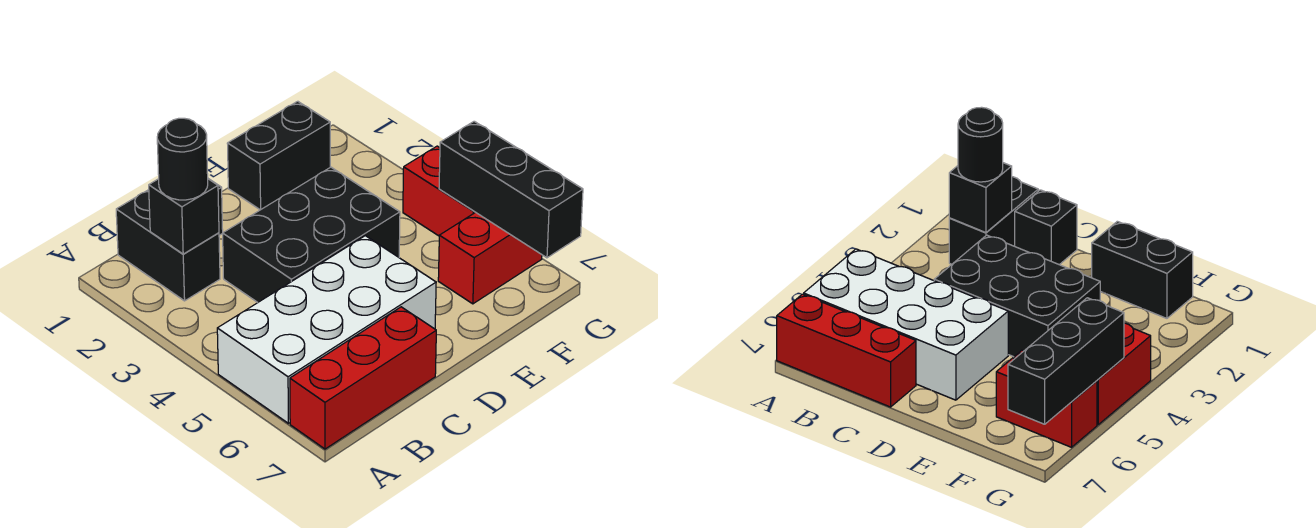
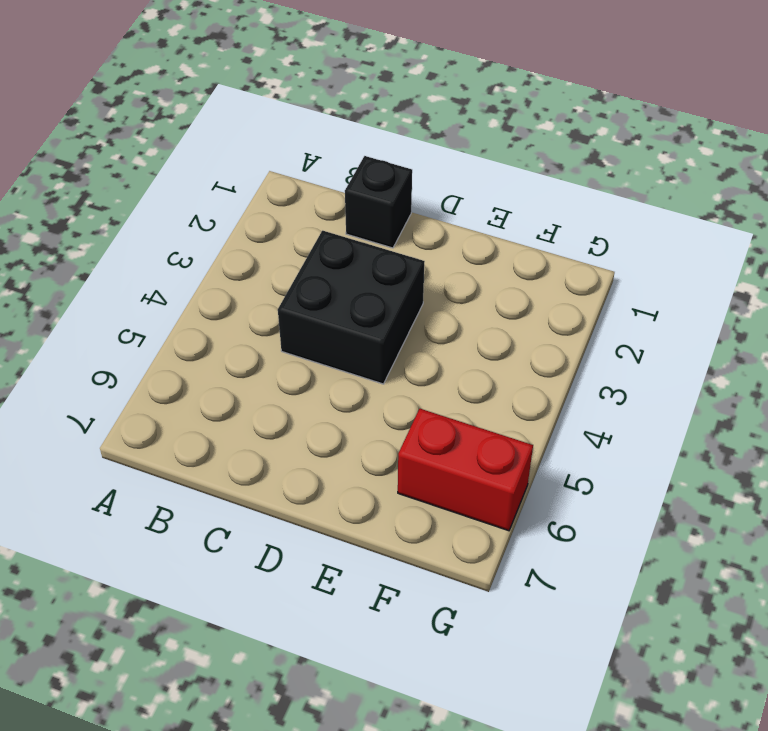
black brick C3:D4 level 1 -> black brick C3:E4 level 1
none -> white brick A5:D6 level 1
none -> red brick A7:C7 level 1

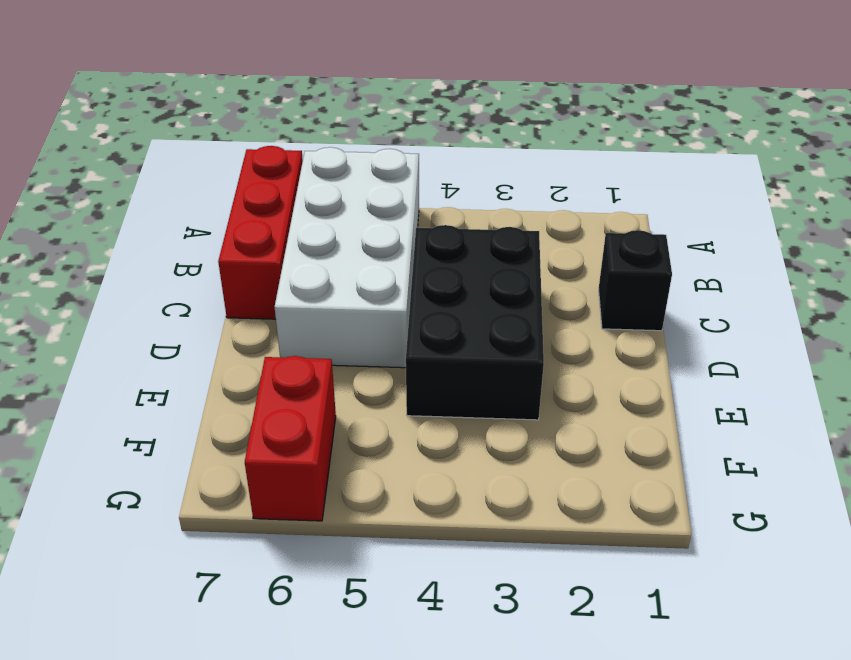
none -> black brick B1:B2 level 1
none -> black brick E1:F1 level 1

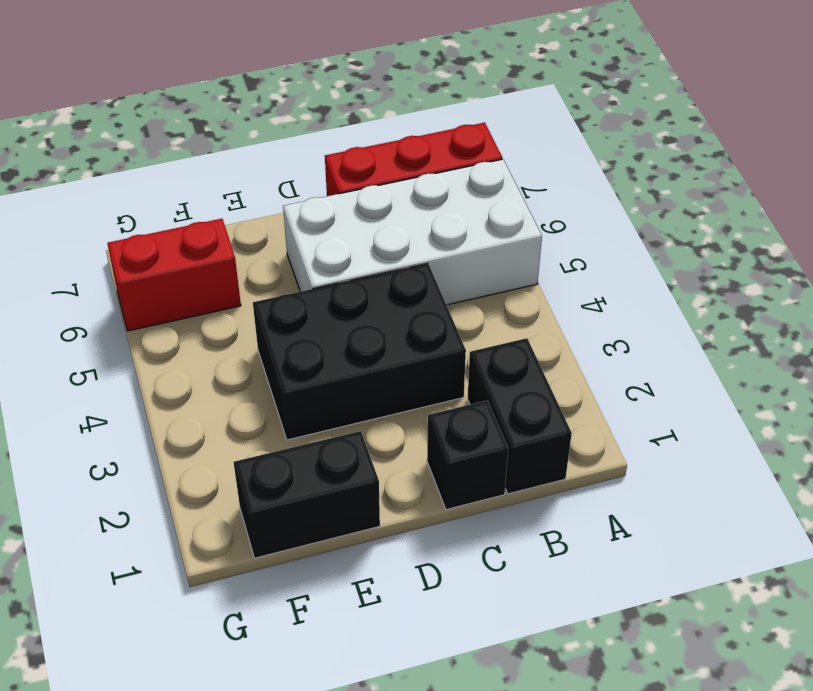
none -> red brick G4:G5 level 1
none -> black brick B2 level 2

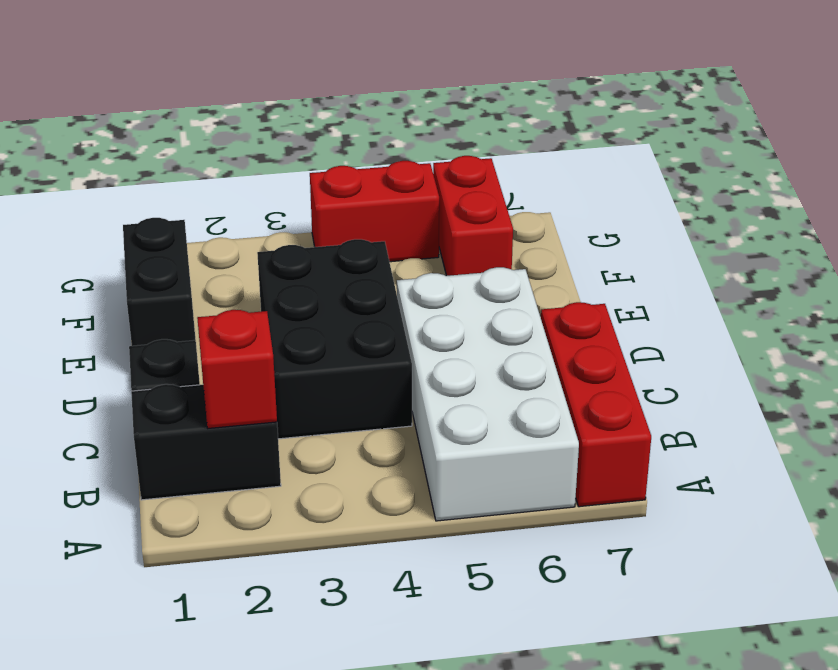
red brick B2 level 2 -> black brick B2 level 2
none -> black brick G5:G7 level 2
none -> black round brick B2 level 3

